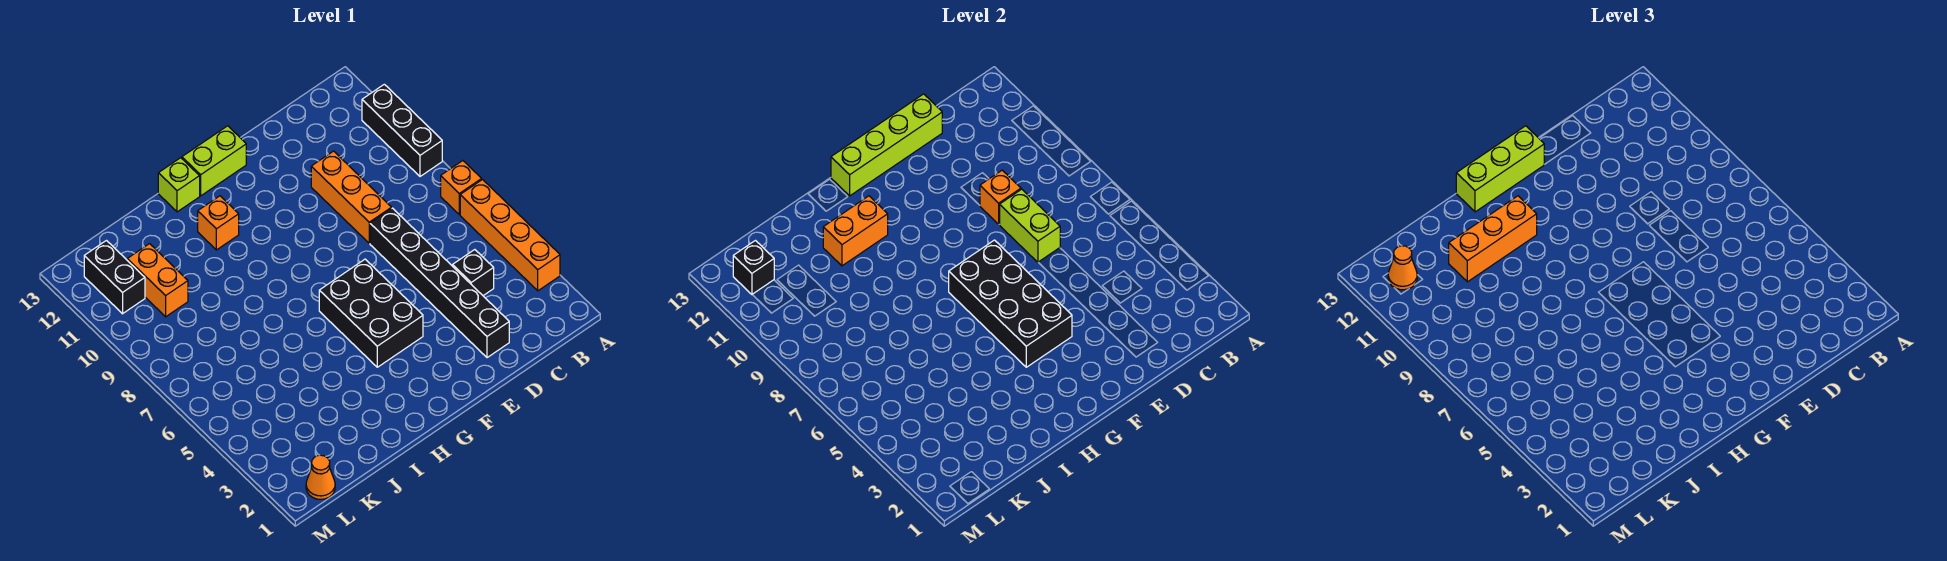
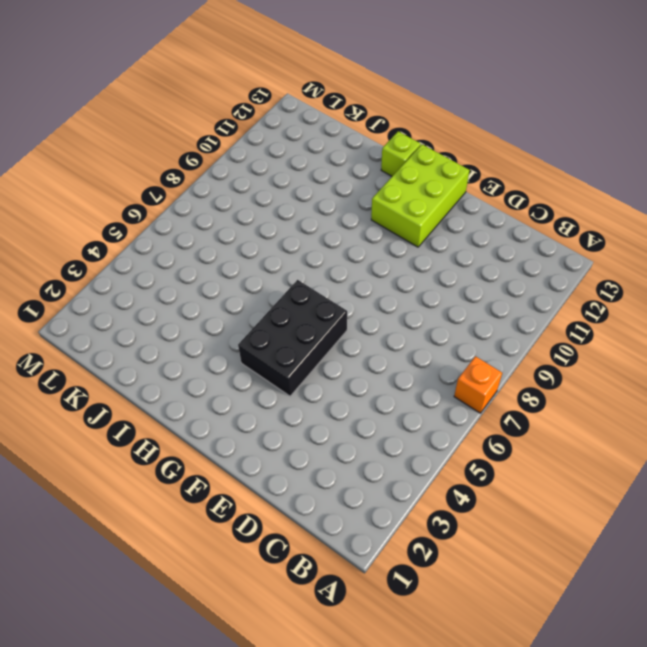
lime brick F11:G13 level 1 -> lime brick F13:G13 level 1
none -> orange brick A3:A6 level 1
none -> black brick A9:A11 level 1
none -> black brick C4 level 1

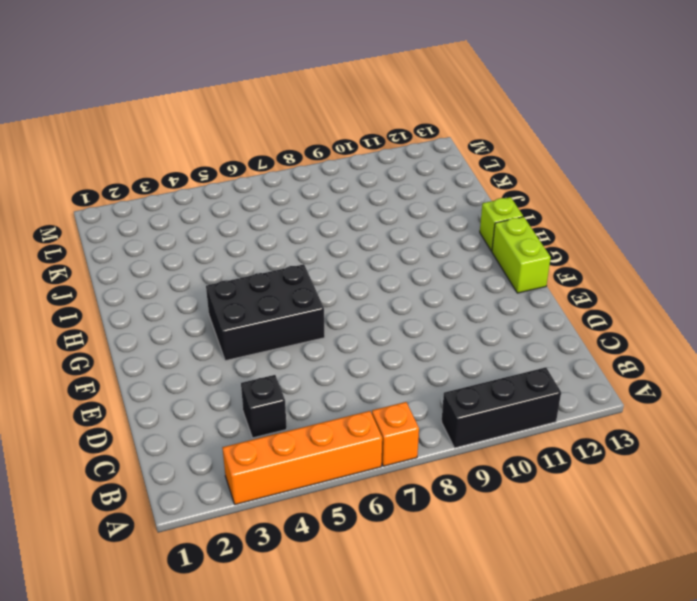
none -> black brick D2:D7 level 1
none -> orange brick D8:D10 level 1
none -> orange brick H11 level 1

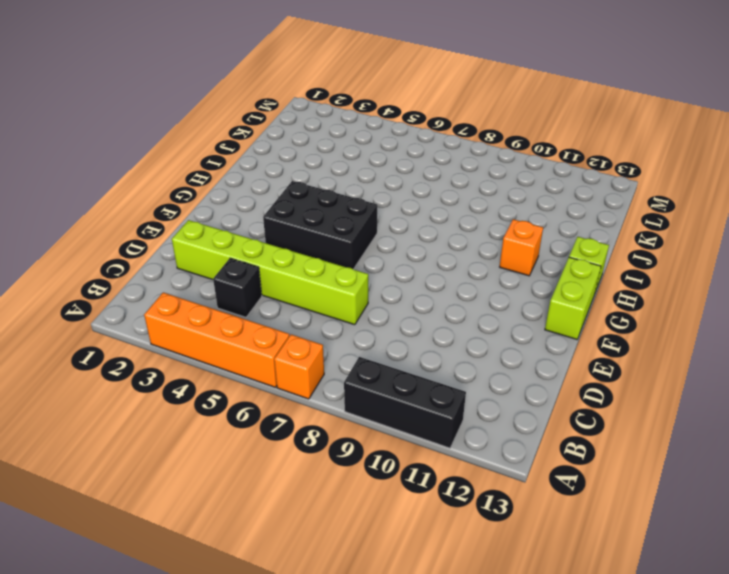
lime brick D2:D7 level 1 -> black brick D2:D7 level 1
none -> orange brick D8:D10 level 1
none -> orange brick K10:K11 level 1
none -> orange cone L1 level 1

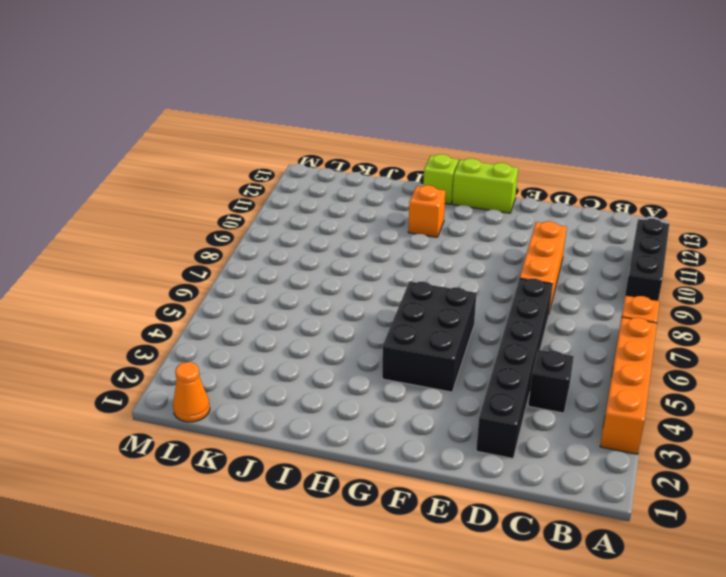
none -> orange brick K10:K11 level 1
none -> black brick L11:L12 level 1
none -> lime brick D7:D8 level 2

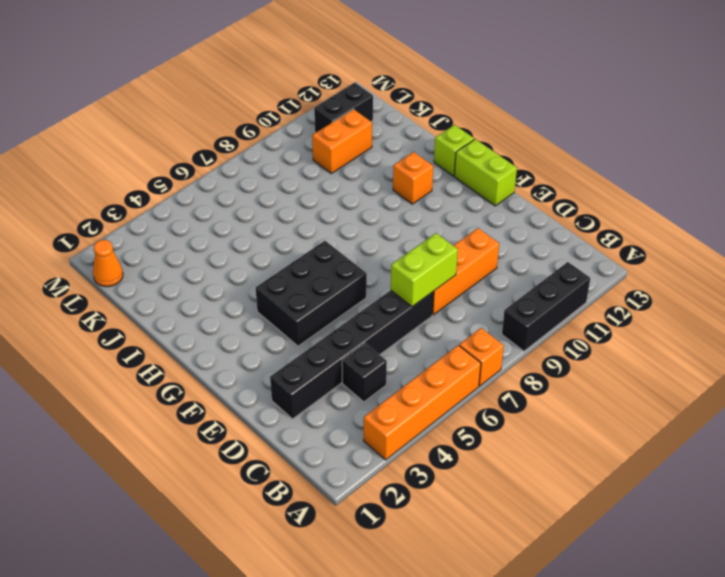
none -> orange brick D9 level 2
none -> lime brick D13:G13 level 2
none -> black brick F4:G7 level 2

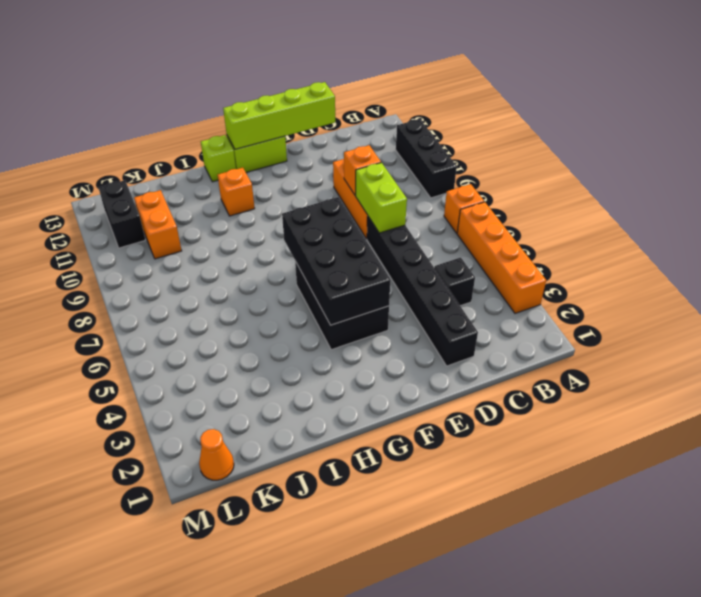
none -> orange brick H11:I11 level 2
none -> black brick L12 level 2
none -> lime brick F13:H13 level 3

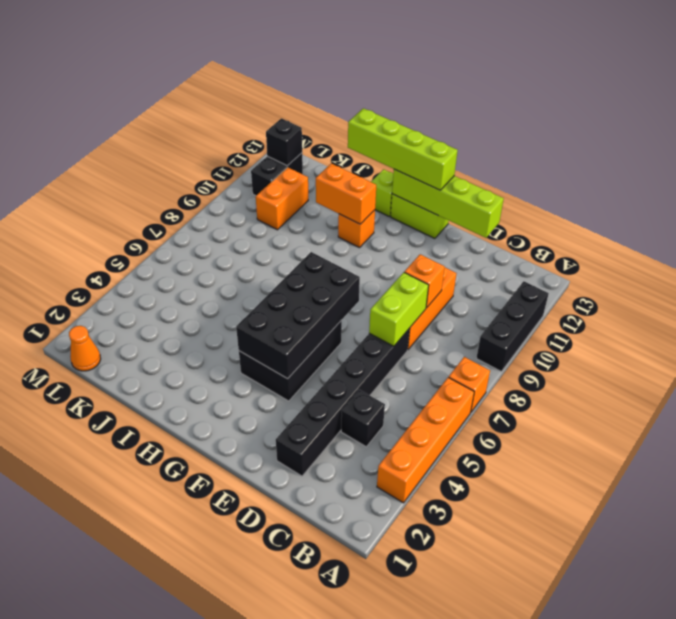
lime brick F13:I13 level 3 -> lime brick F13:H13 level 3
none -> orange brick H11:J11 level 3
none -> orange cone L12 level 3

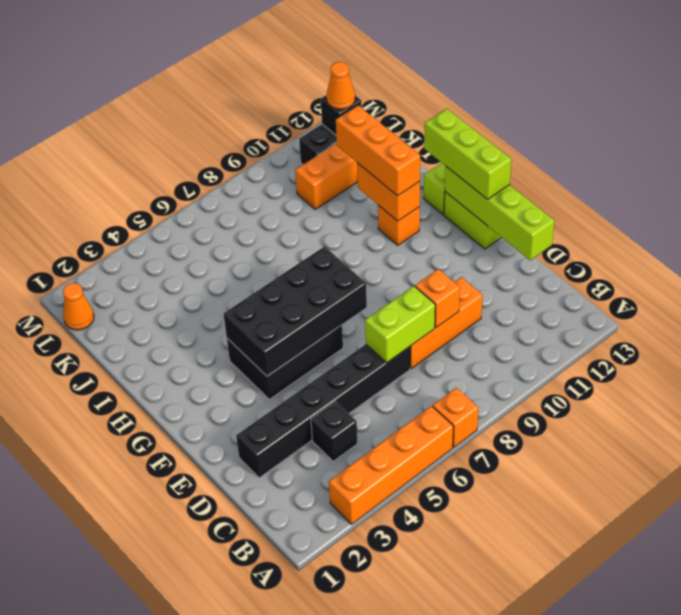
none -> black brick A9:A11 level 1

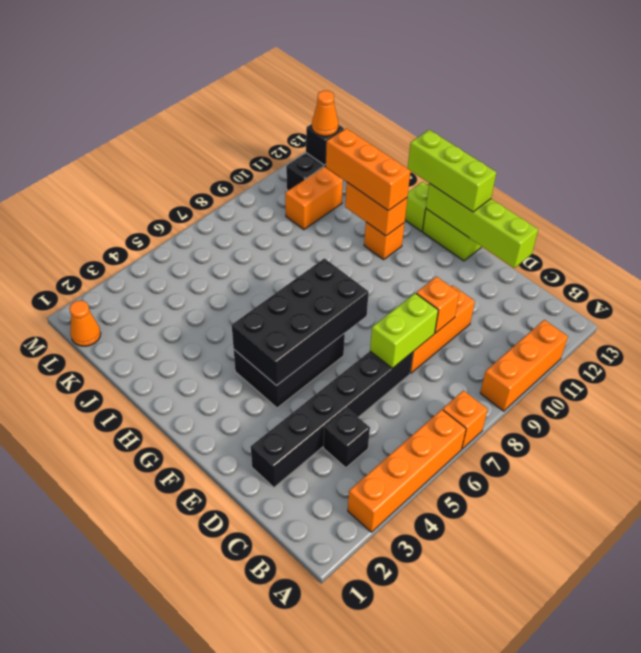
orange brick A9:A11 level 1 -> black brick A9:A11 level 1

